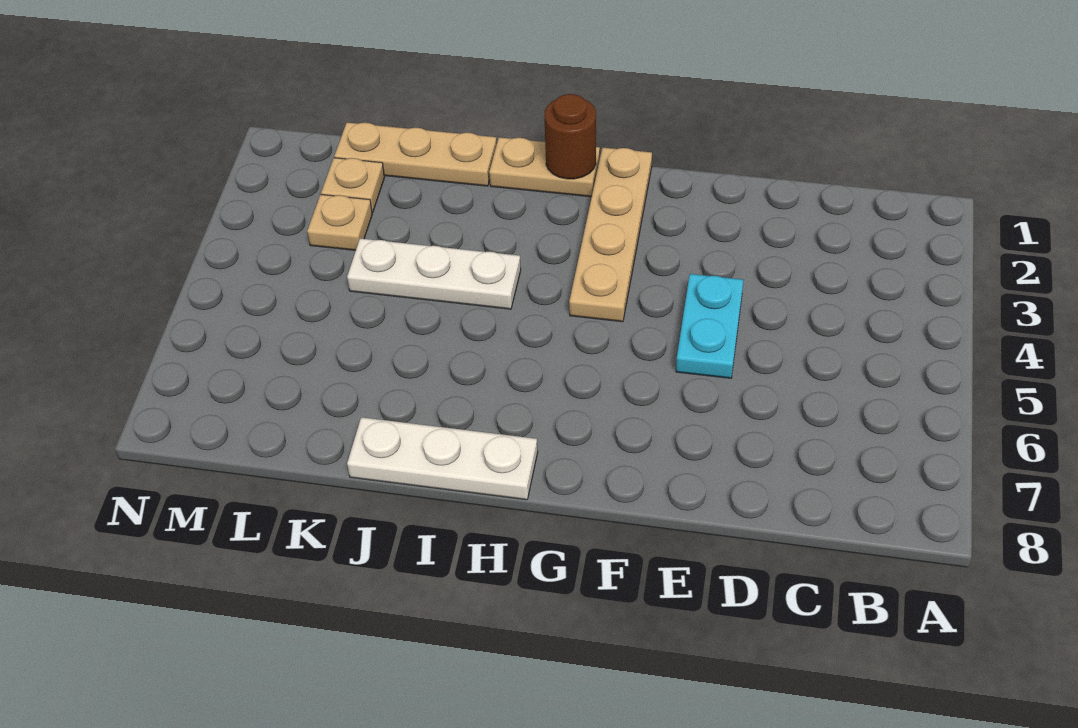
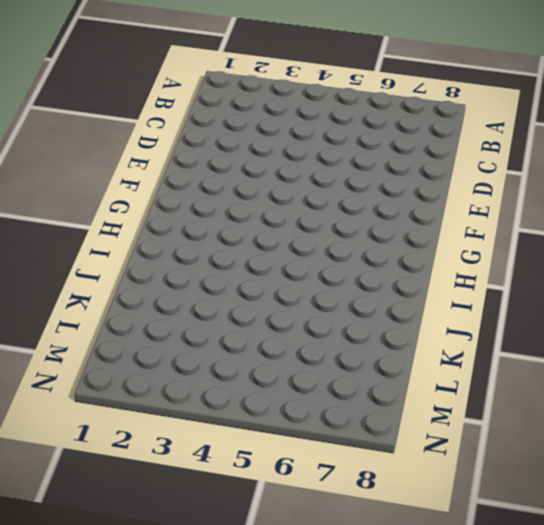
none -> cyan plate E4:E5 level 1
none -> tan plate G1:G4 level 1

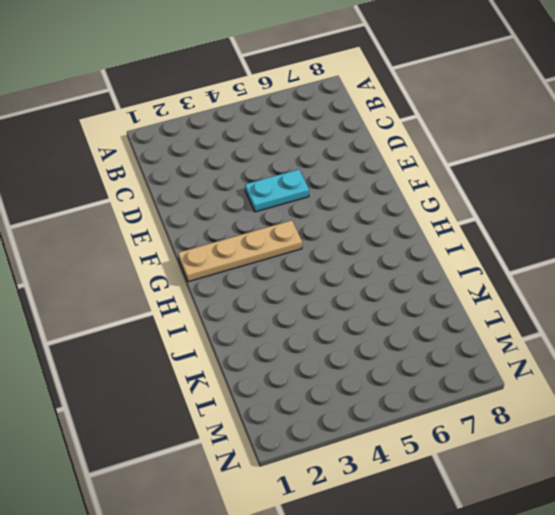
none -> tan plate H1:I1 level 1
none -> white plate H8:J8 level 1

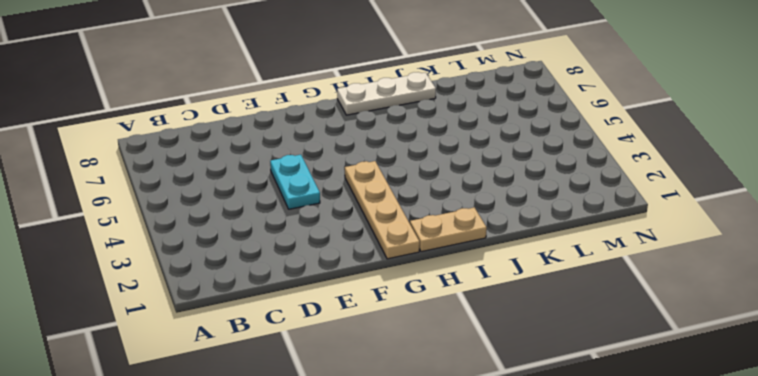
none -> white plate I4:K4 level 1
none -> tan plate J1:L1 level 1

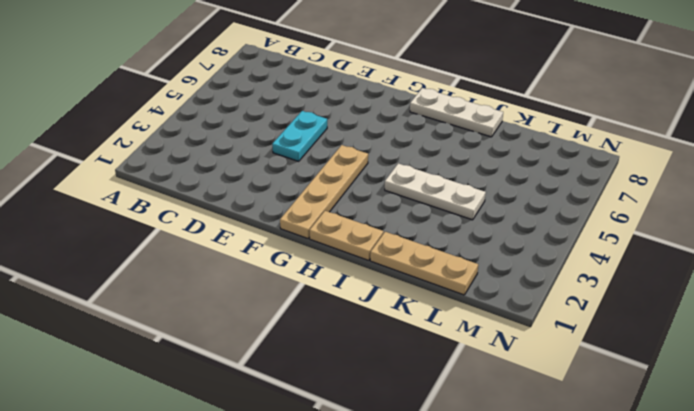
none -> tan plate L2 level 1
none -> tan plate L3 level 1

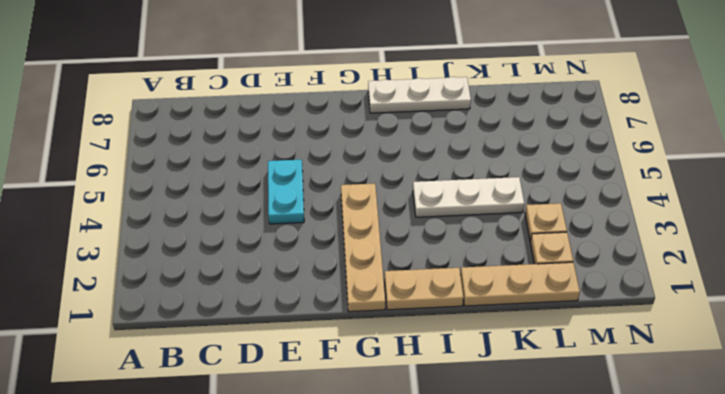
none -> brown round brick H1 level 2

